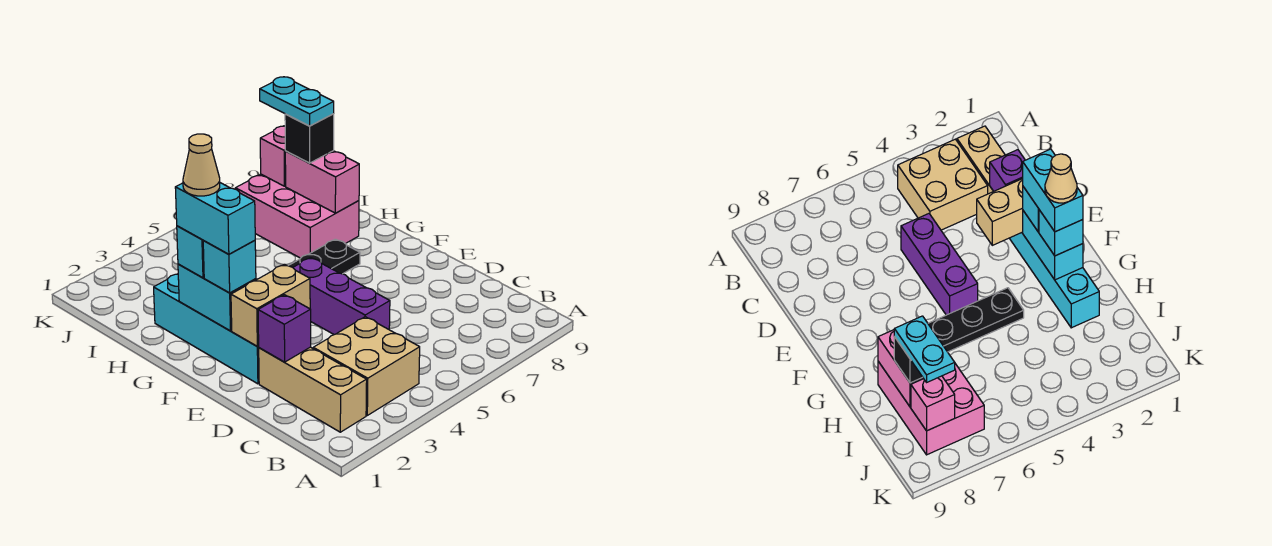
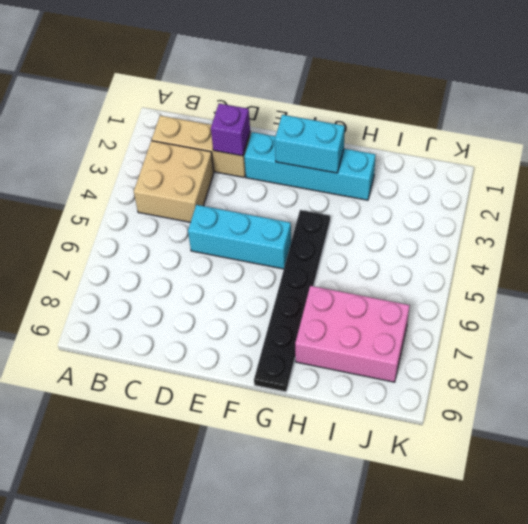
cyan brick D5:F5 level 1 -> purple brick D5:F5 level 1
black plate G4:G9 level 1 -> black plate G4:G7 level 1
none -> tan brick E2:E3 level 2
none -> pink brick H8:I8 level 2
none -> pink brick J8 level 2

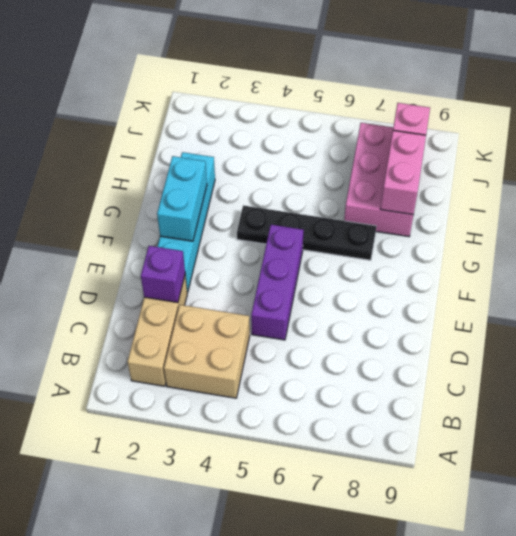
none -> tan brick E2:E3 level 2
none -> cyan brick F2 level 3
none -> cyan brick G2 level 3

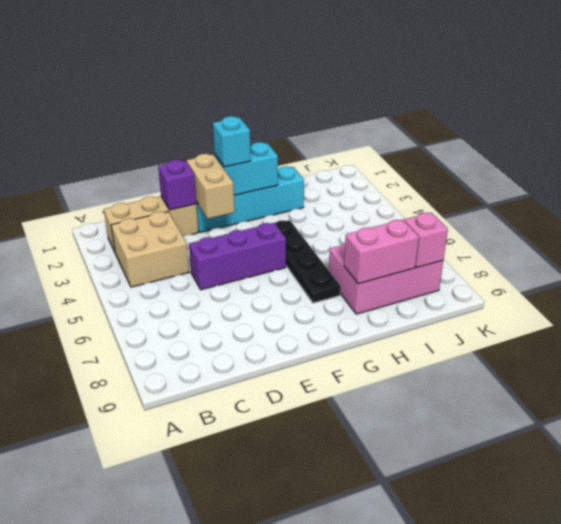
none -> cyan brick G2 level 3
none -> black brick I8 level 3
none -> cyan brick F2:G2 level 4

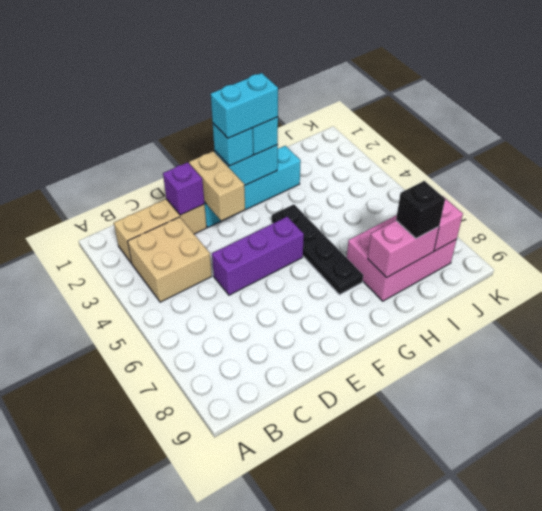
none -> cyan plate I8:J8 level 4
none -> tan cone G2 level 5

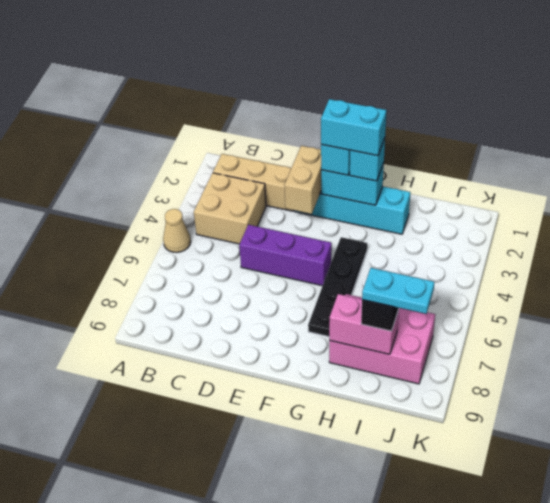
tan cone A5 level 1 -> tan cone G2 level 5
none -> purple brick D2 level 2
none -> pink brick J8 level 2

